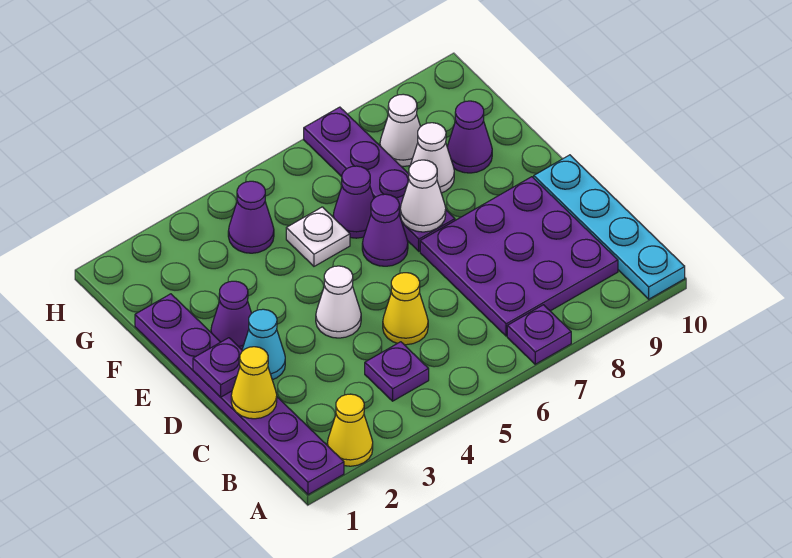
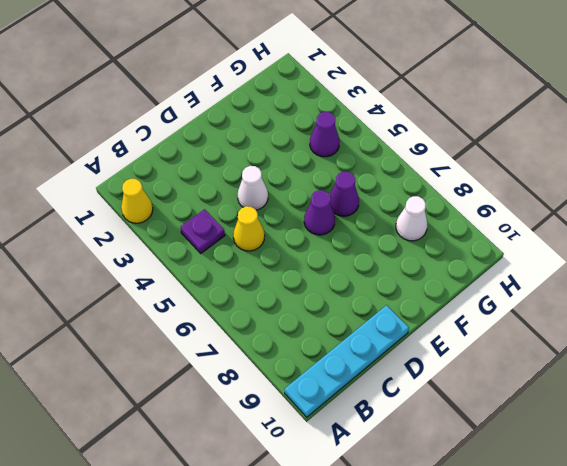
none -> purple plate A1:F1 level 1
none -> purple plate A7 level 1
none -> purple plate B7:D9 level 1

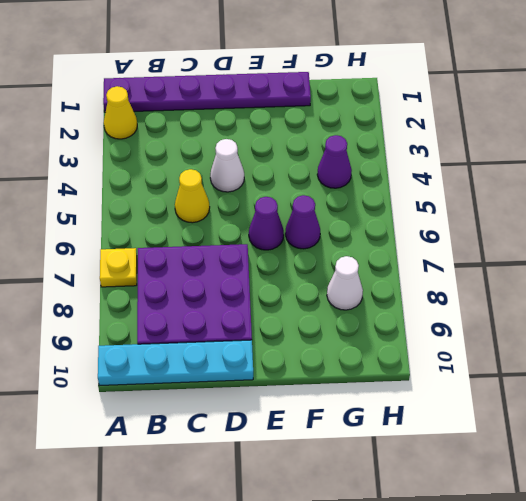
yellow plate A7 level 1 -> purple plate A7 level 1
none -> purple plate B4 level 1
none -> cyan cone D2 level 1
none -> purple cone E2 level 1

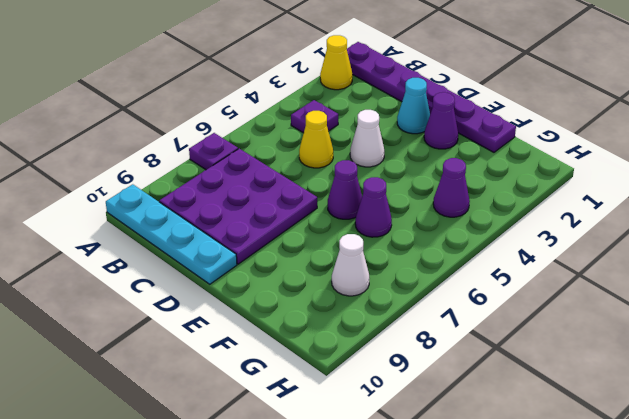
none -> purple plate E7:H7 level 1
none -> white plate F5 level 1
none -> white cone F8 level 1

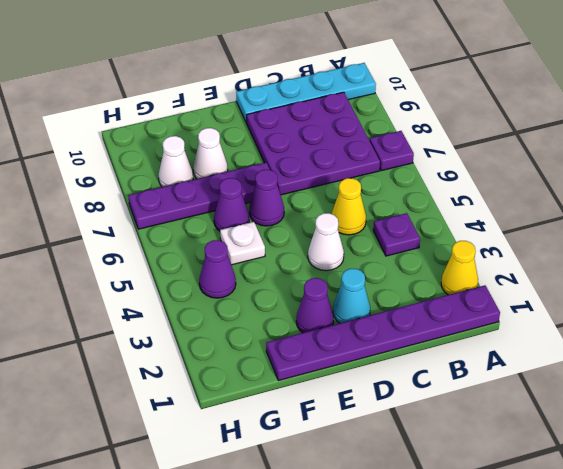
none -> purple cone F9 level 1
none -> yellow cone C1 level 2
none -> purple plate D1 level 2

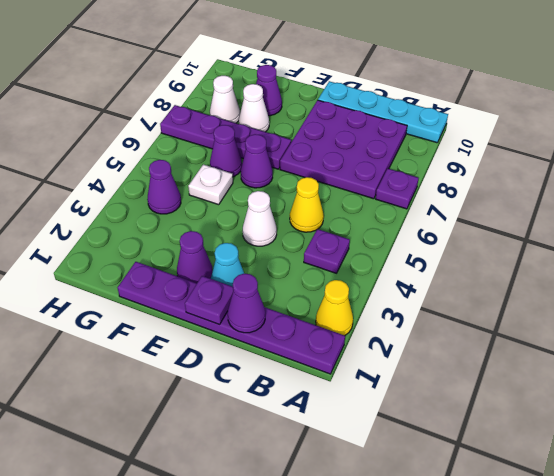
purple cone C1 level 2 -> yellow cone C1 level 2
none -> white cone E7 level 2

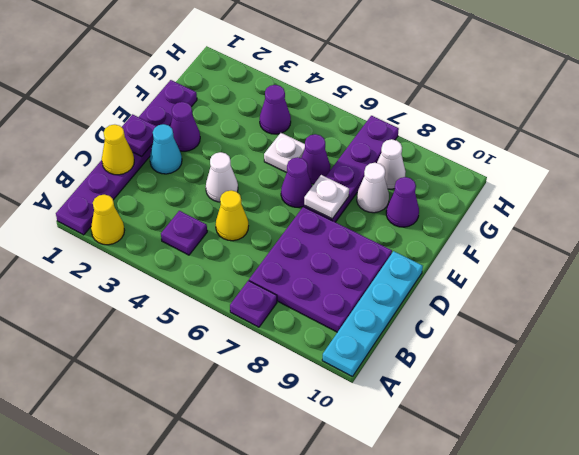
white plate E7 level 2 -> white cone E7 level 2

